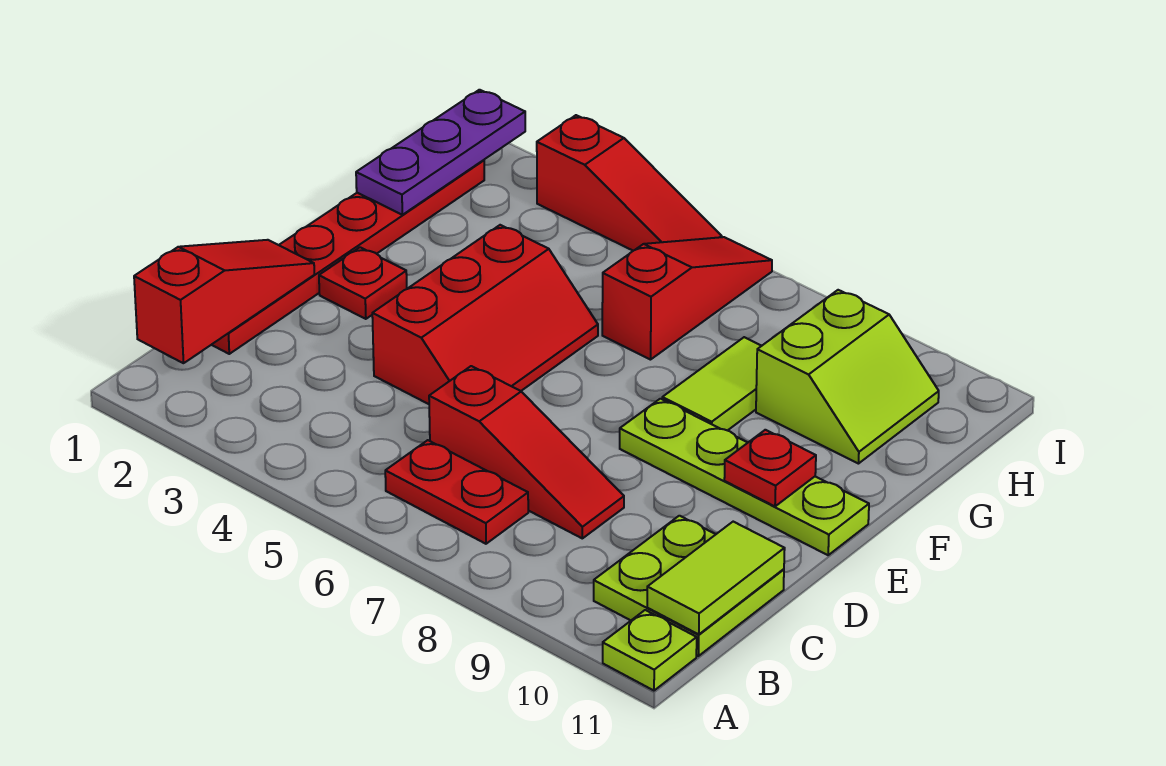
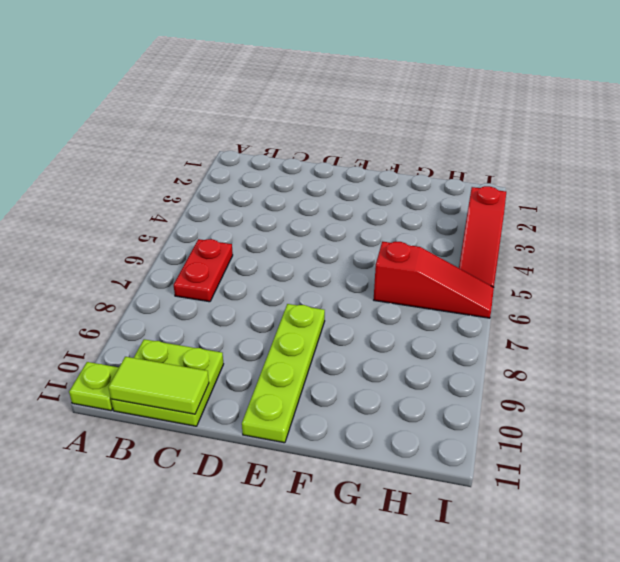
none -> red plate C1:H1 level 1
none -> red slope C6:C8 level 1 top 6
none -> red slope D4:F5 level 1 top 4

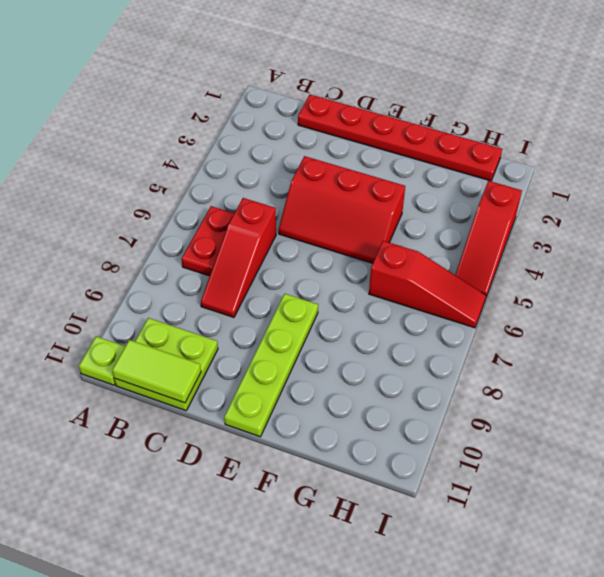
none -> red plate E2 level 1
none -> lime tile F8:G8 level 1
none -> lime slope G9:H10 level 1 top 9

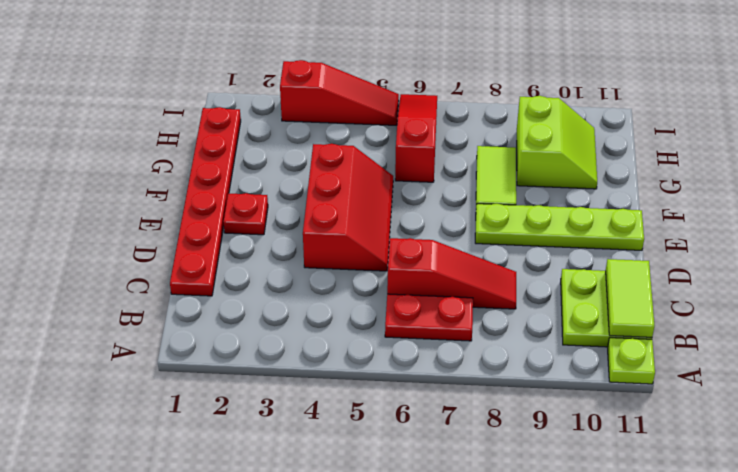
none -> red slope B1:D1 level 2 top B
none -> red plate E10 level 2
none -> purple plate G1:I1 level 2

